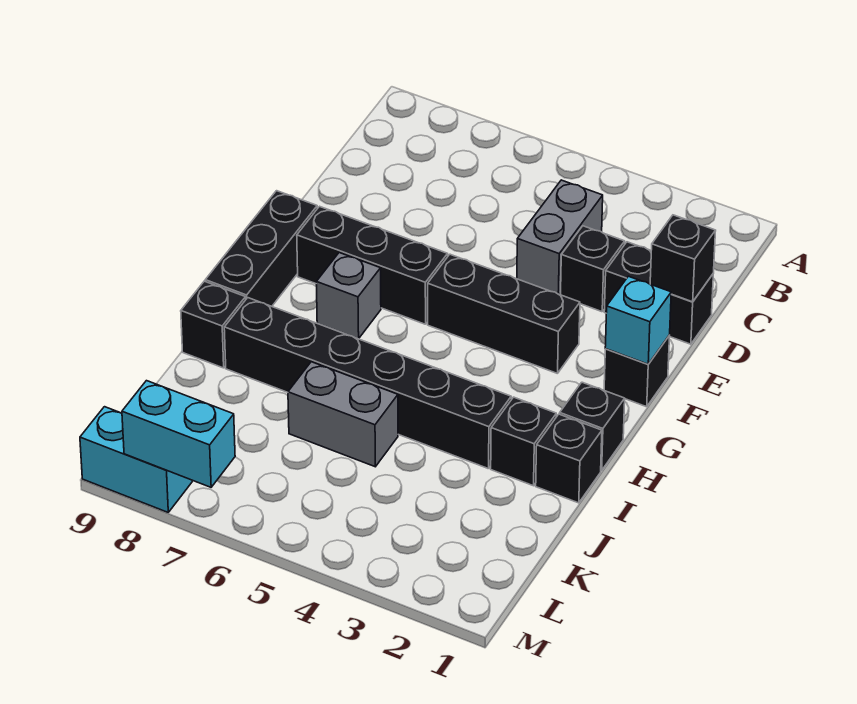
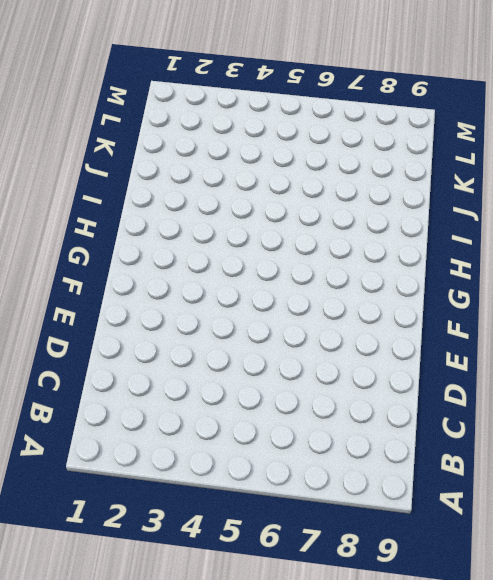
none -> grey brick C4:D4 level 1
none -> black brick D1:D2 level 1
none -> black brick D3 level 1

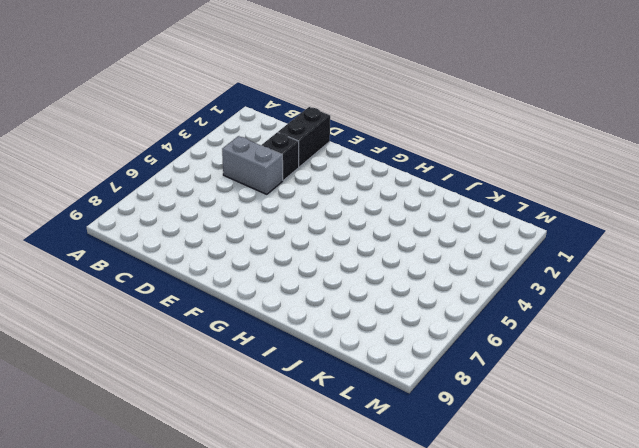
none -> black brick F1 level 1
none -> black brick F3:F5 level 1
none -> black brick F6:F8 level 1

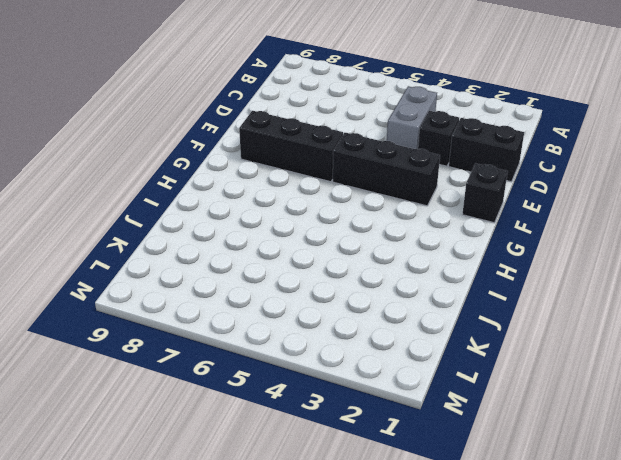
none -> black brick F9:H9 level 1
none -> grey brick G7 level 1
none -> black brick H1 level 1

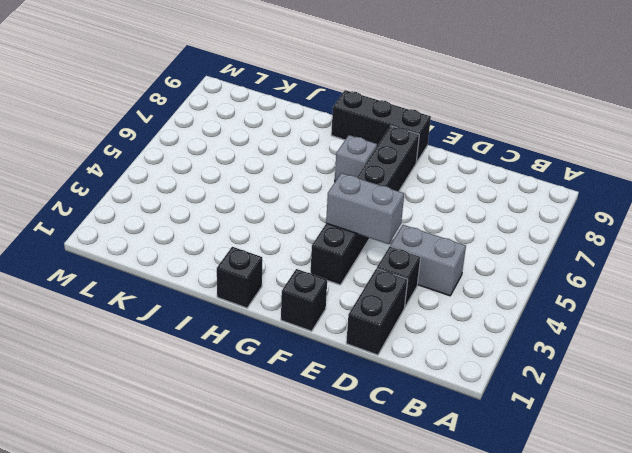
grey brick E4:F4 level 2 -> grey brick J5:J6 level 1
none -> black brick I1 level 1
none -> black brick I2 level 1
none -> black brick I3:I8 level 1

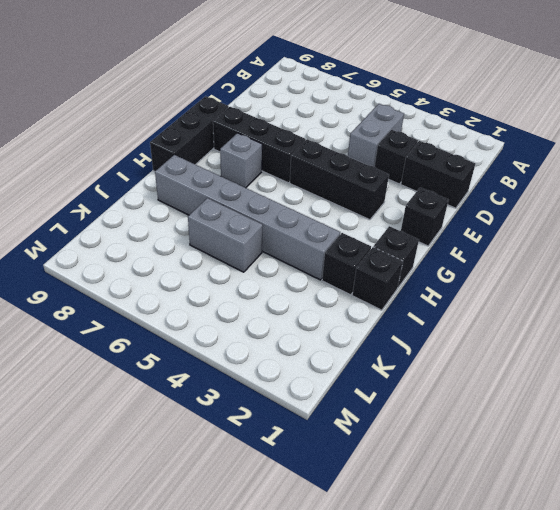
grey brick I3:I8 level 1 -> black brick I3:I8 level 1
none -> black brick I9 level 1
none -> cyan brick M8:M9 level 1
none -> black brick D1 level 2

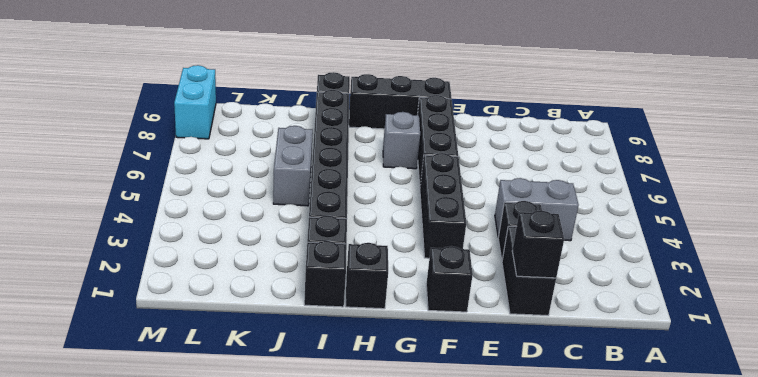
none -> cyan brick F1 level 2
none -> cyan brick M7:M8 level 2

